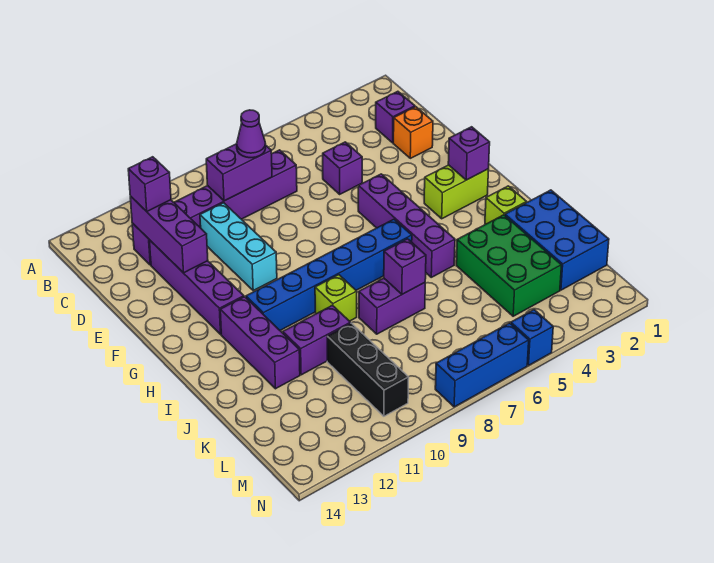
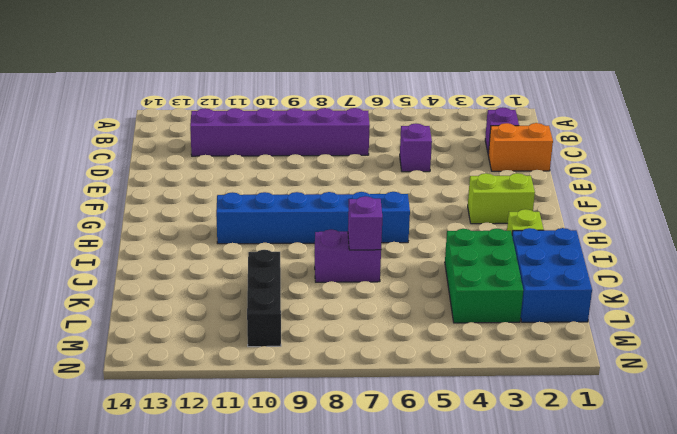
orange brick D1:D2 level 1 -> orange brick D2 level 1
none -> cyan brick D10:F10 level 1
none -> purple brick D12:G12 level 1
none -> purple brick F5:I5 level 1

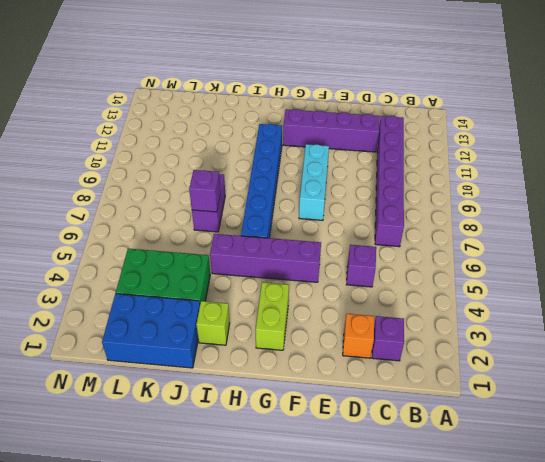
cyan brick F8:F10 level 1 -> cyan brick D10:F10 level 1
none -> purple brick H12:J12 level 1
none -> lime brick I9 level 1
none -> purple brick J10:J11 level 1

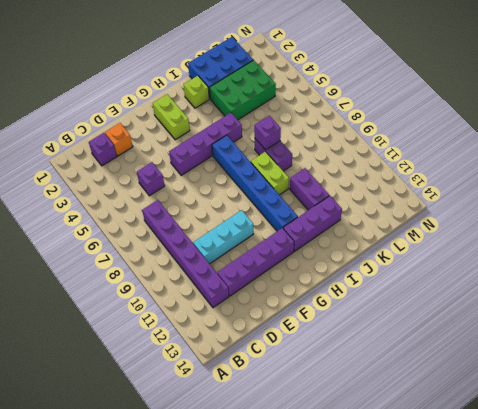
lime brick I8:I9 level 1 -> lime brick I9 level 1
none -> black brick K10:M10 level 1
none -> blue brick N5 level 1
none -> blue brick N6:N8 level 1

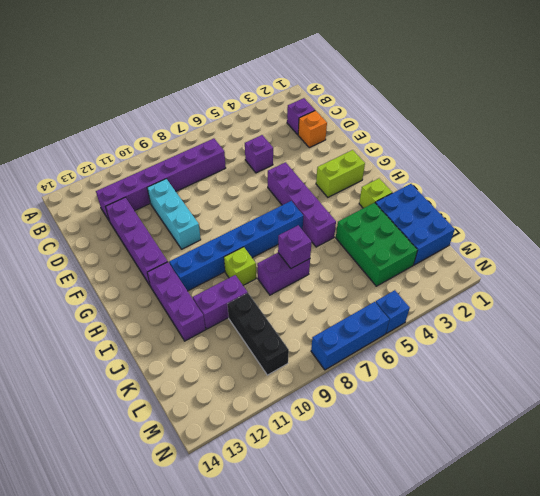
none -> purple brick C8:C9 level 2
none -> purple brick C12:E12 level 2
none -> purple brick G2 level 2

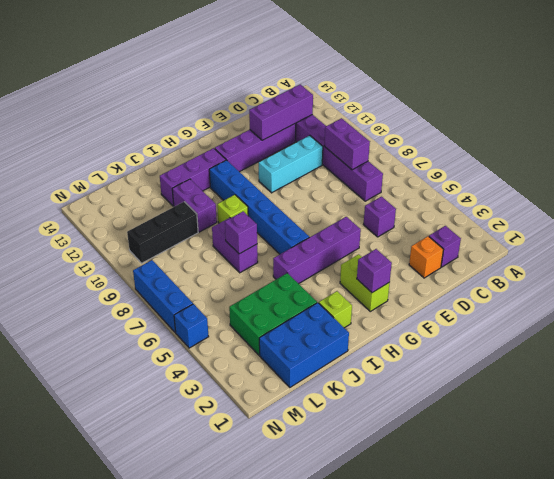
none -> purple cone C8 level 3
none -> purple brick C12 level 3

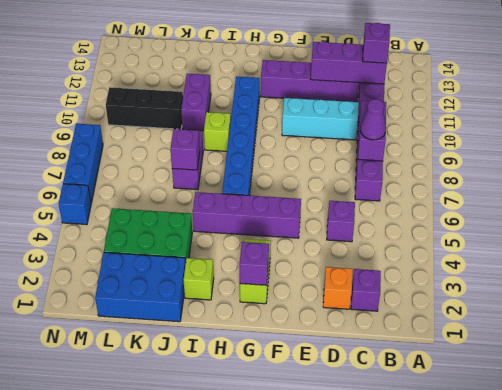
none -> purple brick H12:J12 level 1

